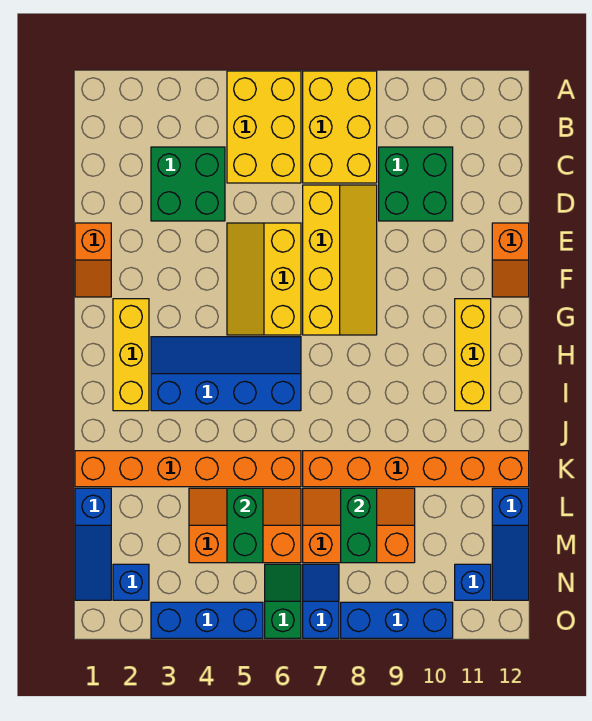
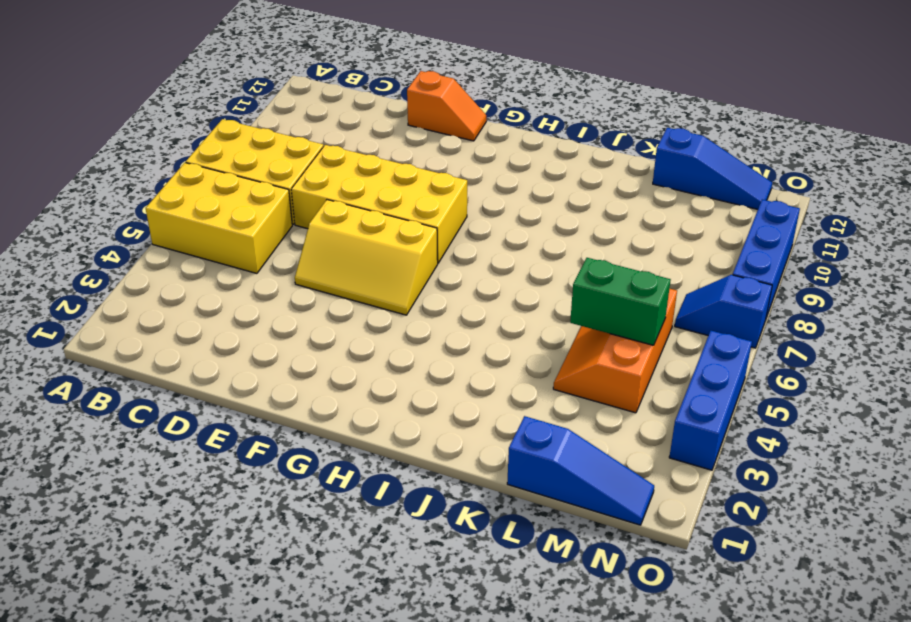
yellow brick D7:G8 level 1 -> yellow slope D7:G8 level 1 top 7
none -> green brick C3:D4 level 1
none -> green brick C9:D10 level 1
none -> orange slope E1:F1 level 1 top E

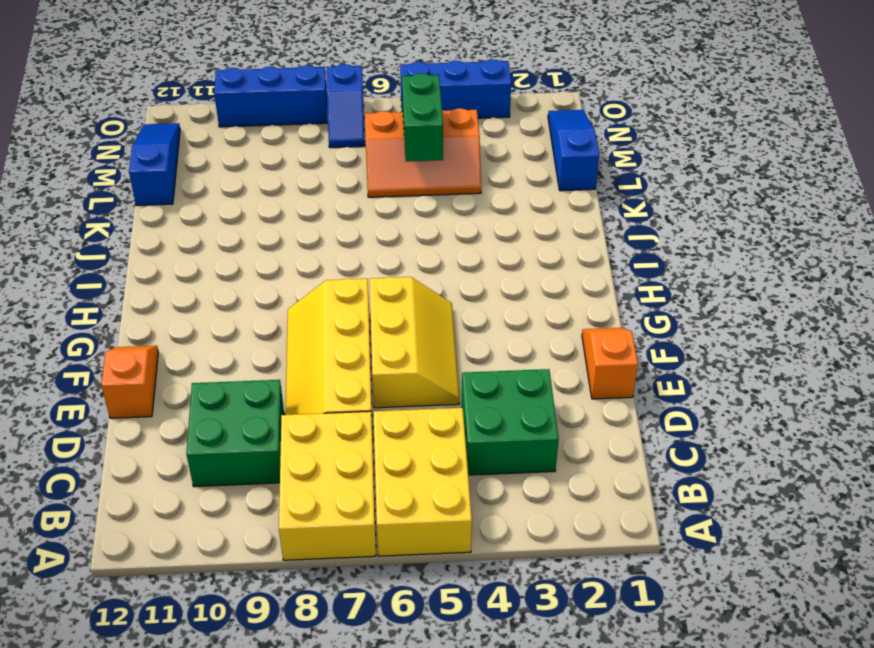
none -> yellow brick G2:I2 level 1
none -> yellow brick G11:I11 level 1
none -> blue slope H3:I6 level 1 top I

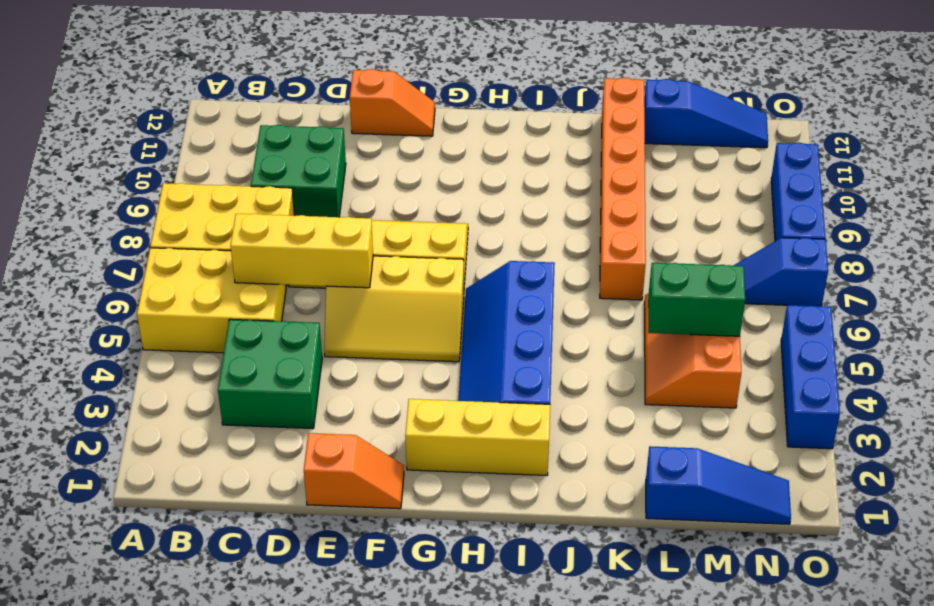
yellow brick C6:E6 level 2 -> yellow brick G11:I11 level 1
none -> orange brick K1:K6 level 1
none -> orange slope L7:M9 level 1 top M
none -> blue brick N2 level 1

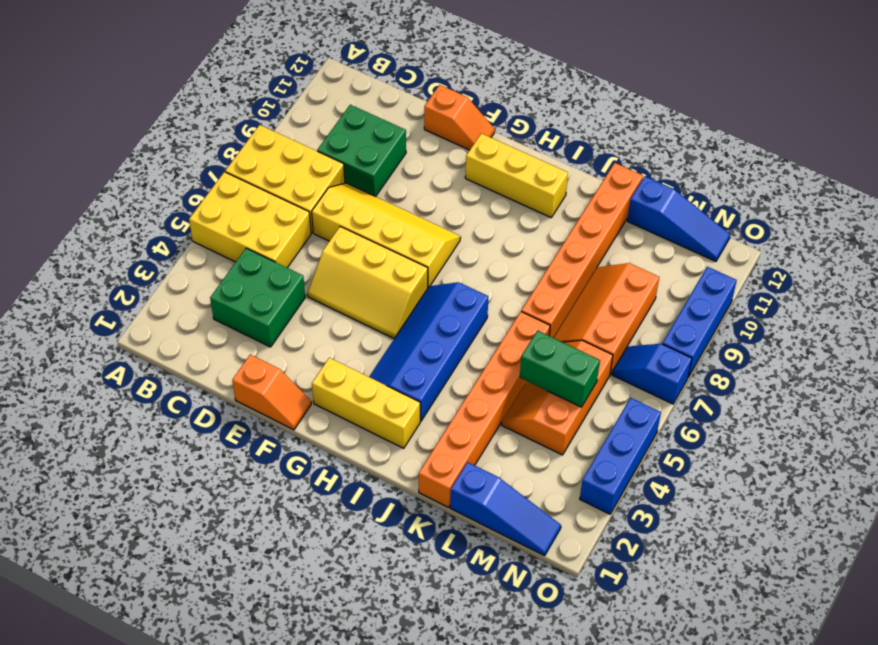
none -> blue brick N2 level 1
none -> green slope N6:O6 level 1 top O
none -> blue brick N11 level 1

